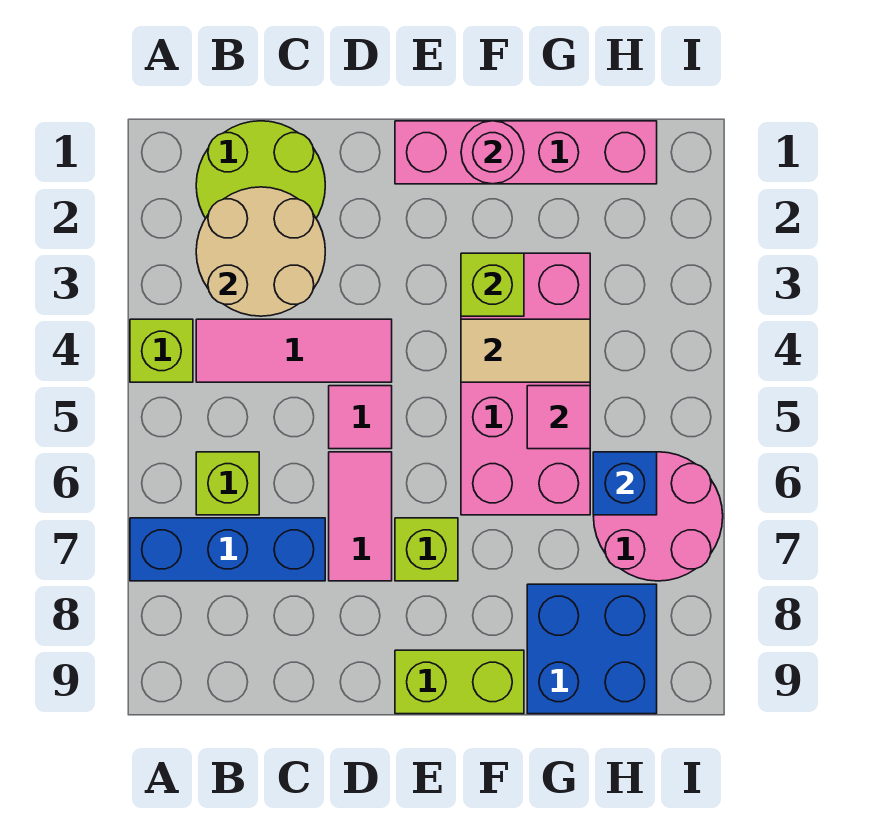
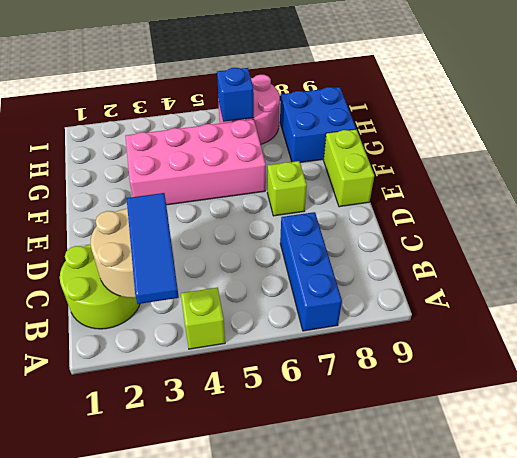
blue tile A3:C3 level 3 -> none
none -> pink tile B4:D4 level 1
none -> lime brick B6 level 1
none -> pink tile D5 level 1

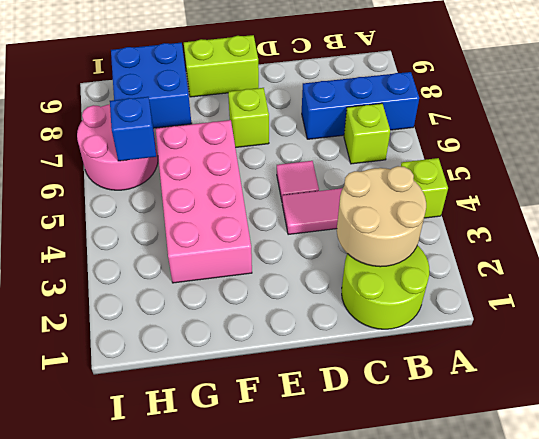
none -> pink tile D6:D7 level 1
none -> pink brick E1:H1 level 1
none -> pink round brick F1 level 2

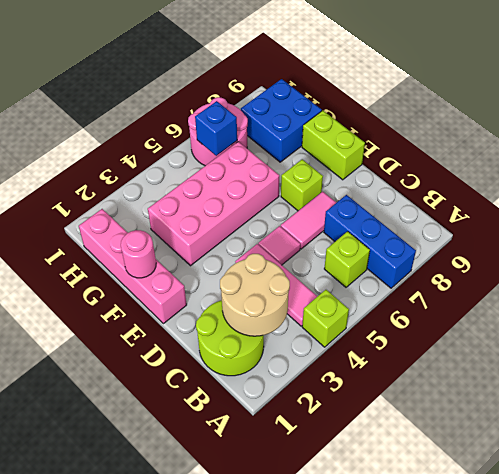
none -> lime brick F3 level 2
none -> tan tile F4:G4 level 2
none -> pink tile G5 level 2

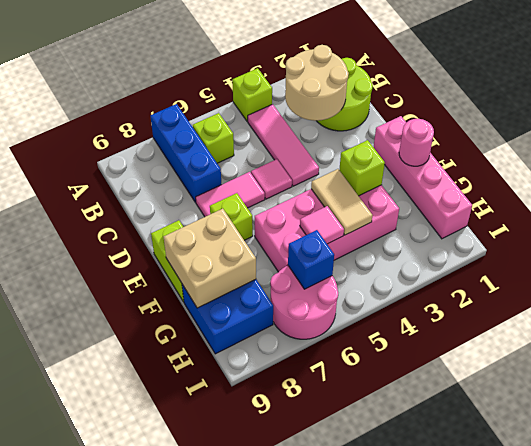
tan brick F8:G9 level 2 -> none

